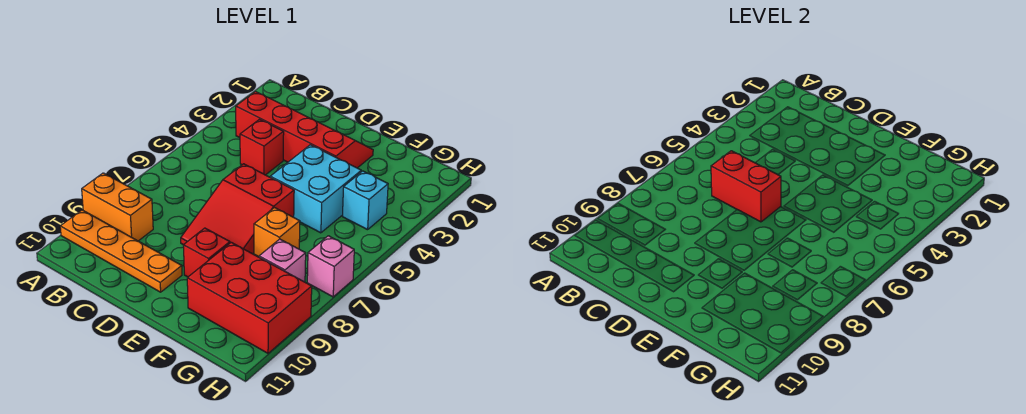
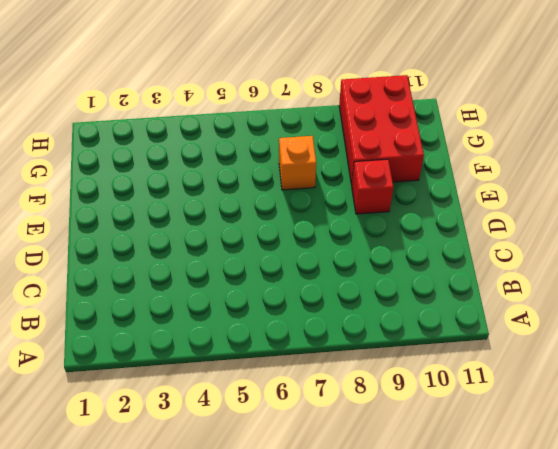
none -> orange brick A9:B9 level 1
none -> orange plate A10:D10 level 1
none -> red slope B2:E3 level 1 top 3

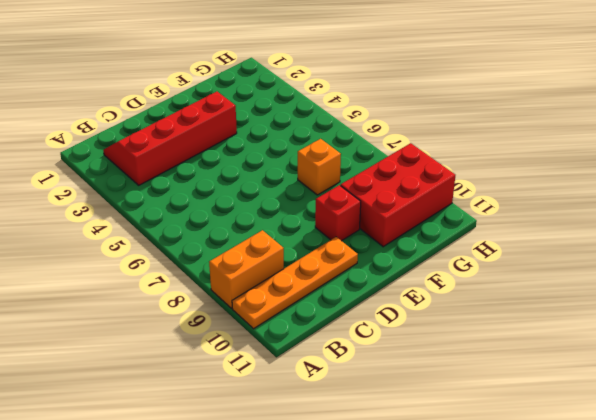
none -> red brick C4 level 1
none -> red slope D6:E8 level 1 top 6
none -> cyan brick E4:F5 level 1

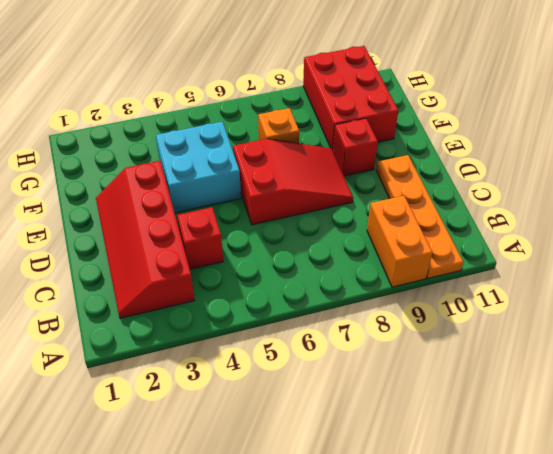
none -> cyan brick G4 level 1
none -> pink brick G8 level 1
none -> pink brick H7 level 1

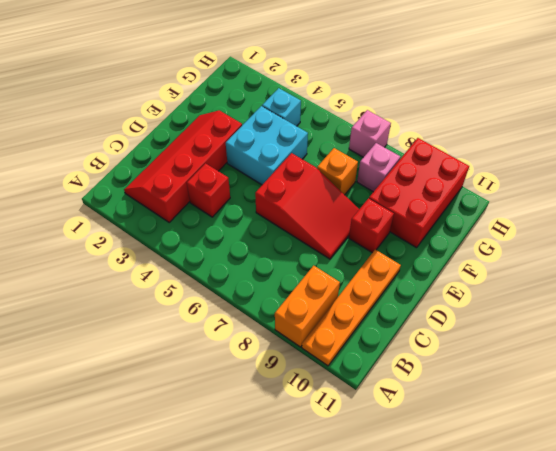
none -> red brick C6:D6 level 2

